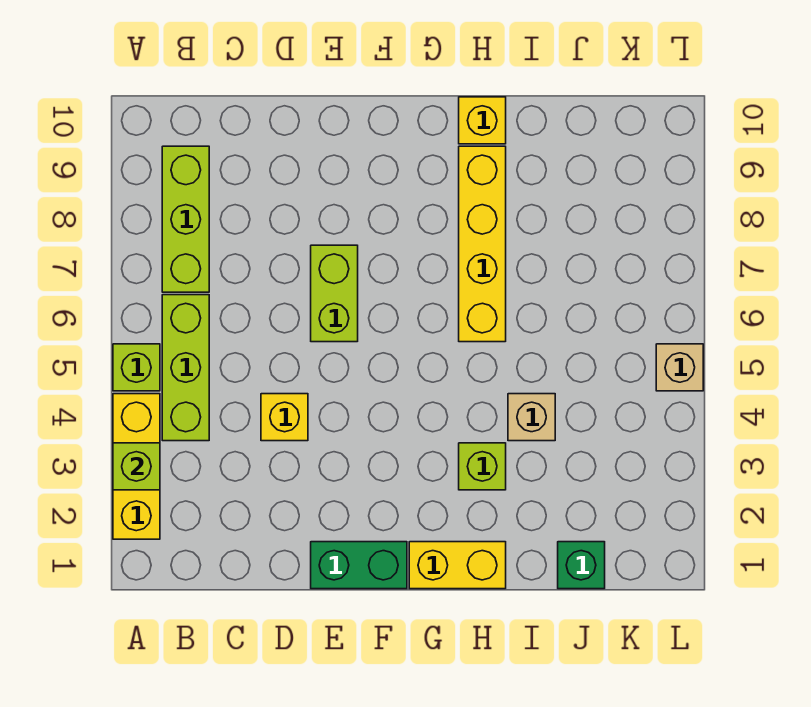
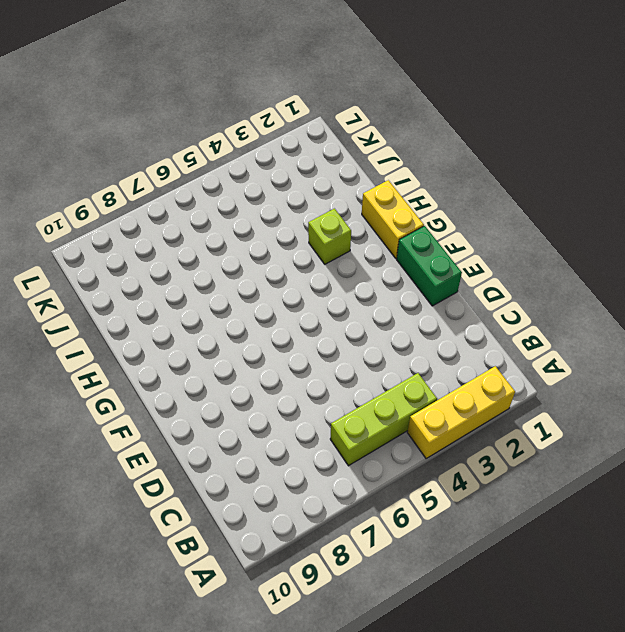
none -> lime brick A5 level 1
none -> lime brick B7:B9 level 1
none -> yellow brick D4 level 1

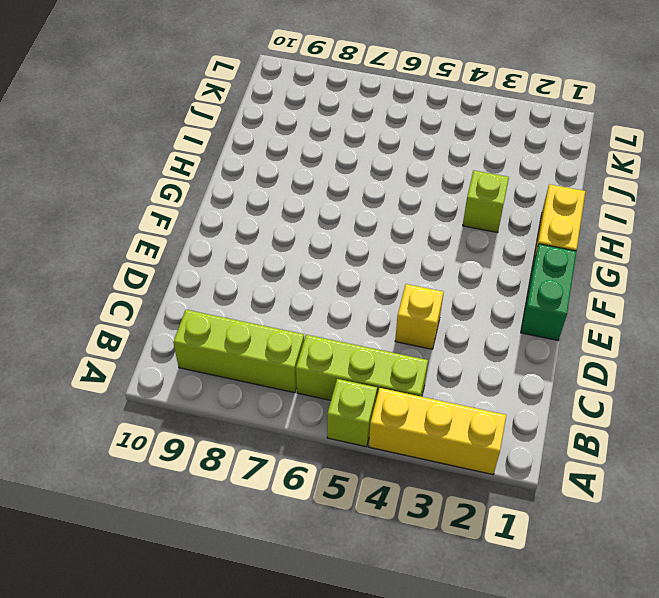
none -> lime brick E6:E7 level 1
none -> yellow brick H6:H9 level 1
none -> yellow brick H10 level 1

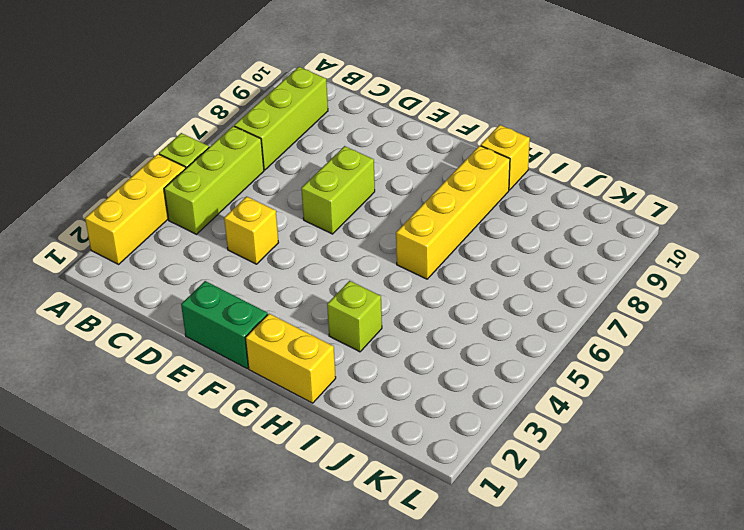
none -> tan brick I4 level 1
none -> green brick J1 level 1
none -> tan brick L5 level 1

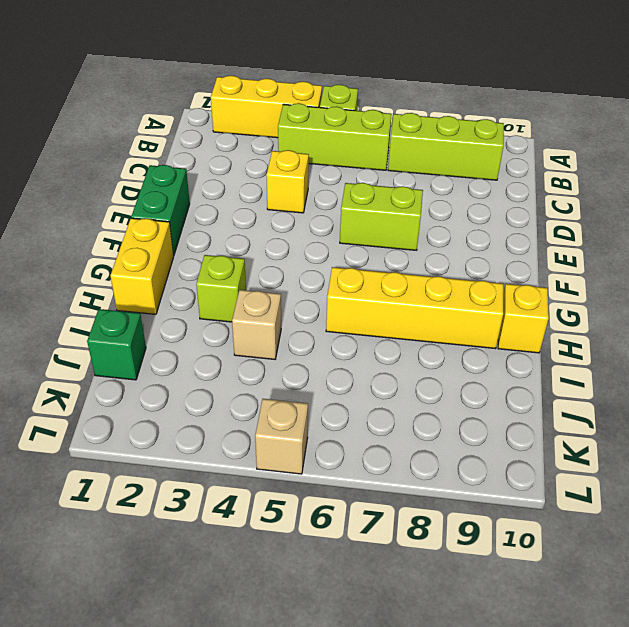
none -> lime brick A3 level 2

